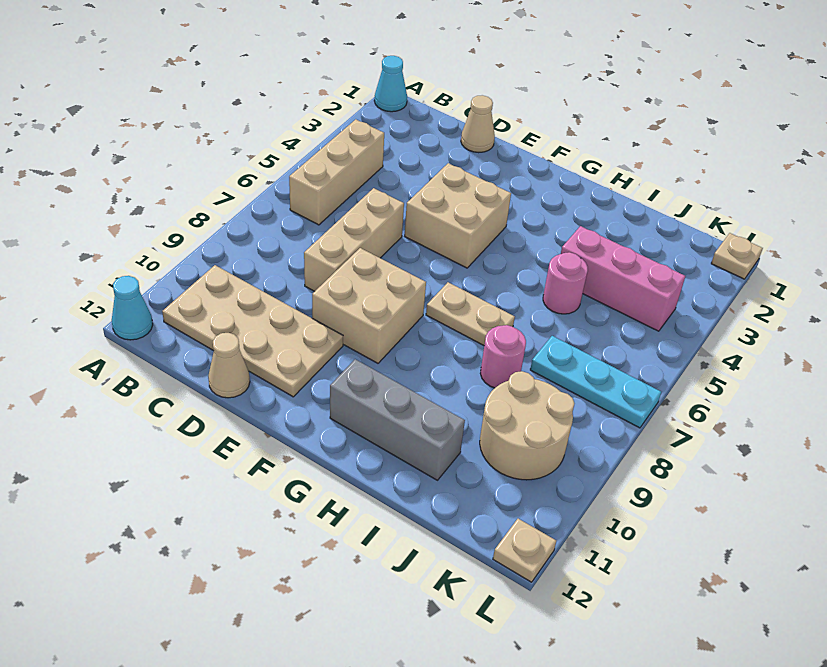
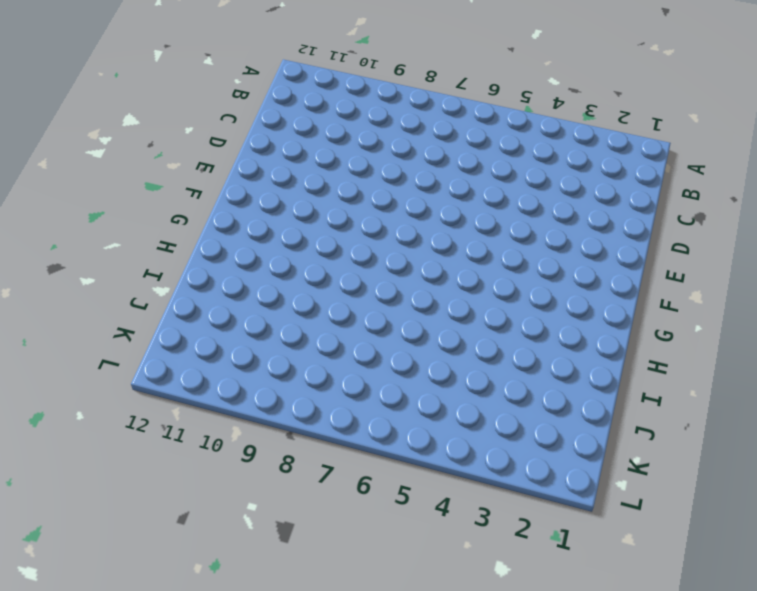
none -> cyan cone A1 level 1
none -> cyan cone A12 level 1
none -> tan brick B4:B6 level 1

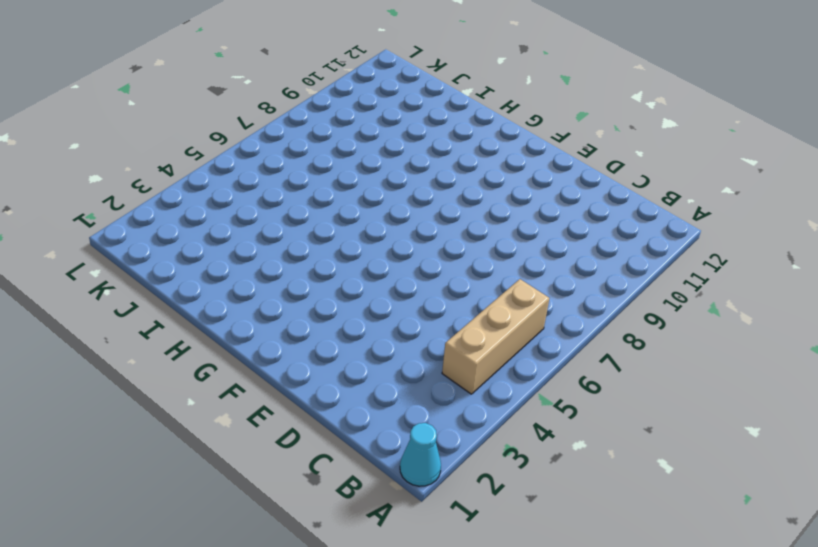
none -> cyan cone A12 level 1
none -> tan plate B10:E11 level 1
none -> tan cone D1 level 1

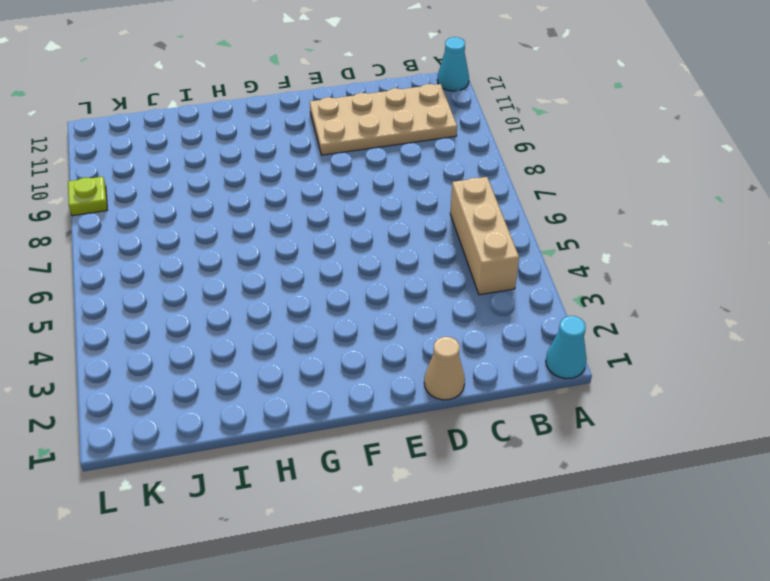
lime plate L9 level 1 -> none
none -> tan brick D6:D8 level 1
none -> tan cone D12 level 1
none -> tan brick E4:F5 level 1

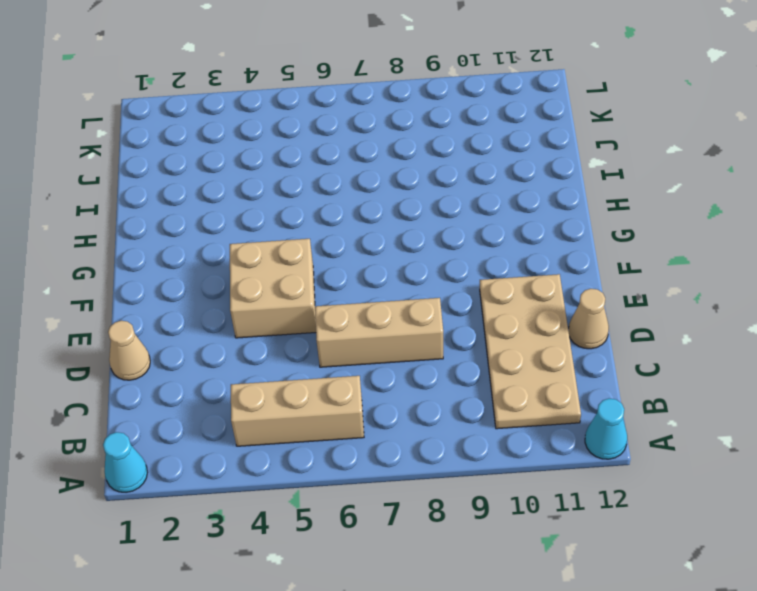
none -> tan brick E8:F9 level 1
none -> tan plate G7:H7 level 1
none -> grey brick G11:I11 level 1

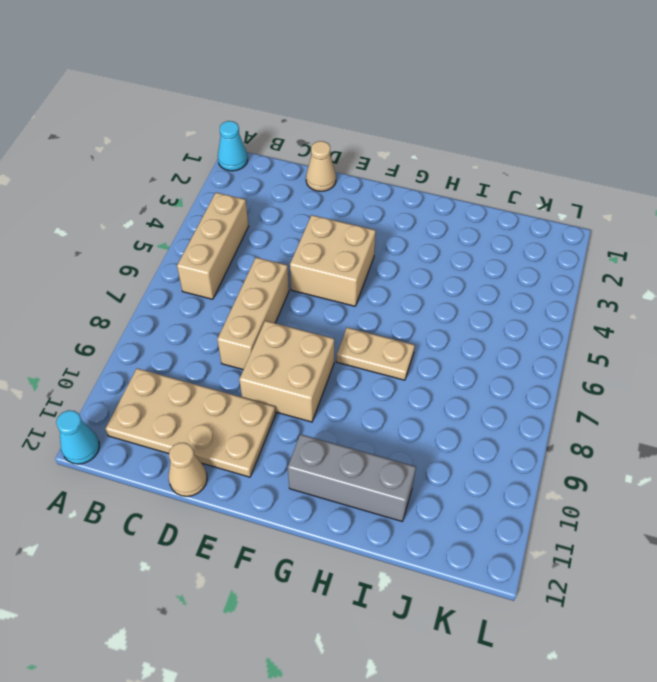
none -> pink brick I4:K4 level 1
none -> pink round brick I5 level 1
none -> pink round brick I8 level 1

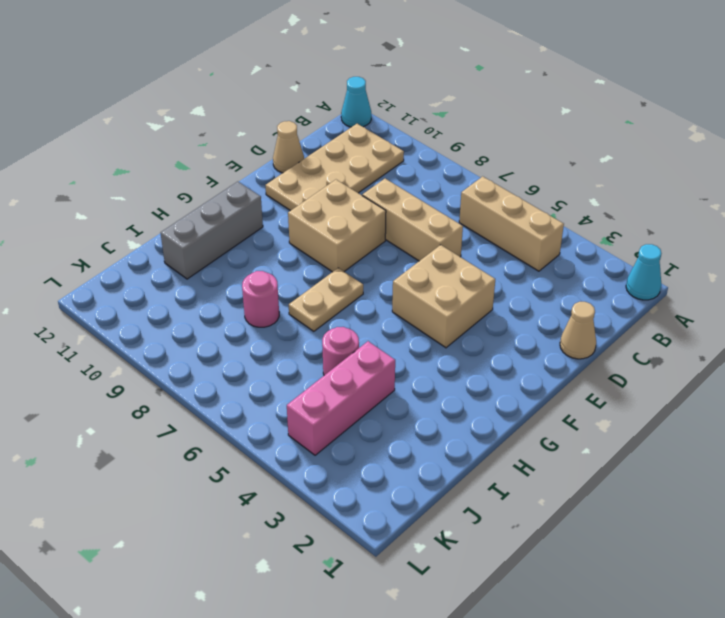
none -> cyan plate J7:L7 level 1
none -> tan round brick J9:K10 level 1
none -> tan plate L1 level 1

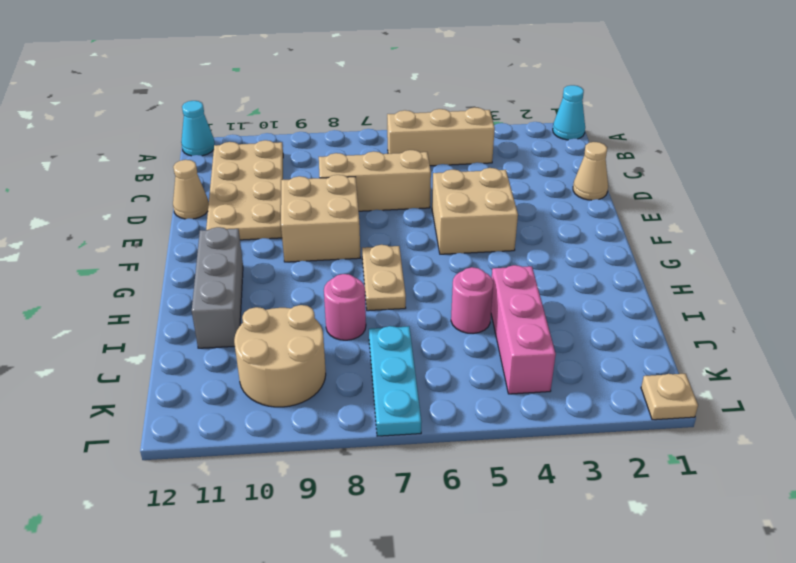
none -> tan plate L12 level 1

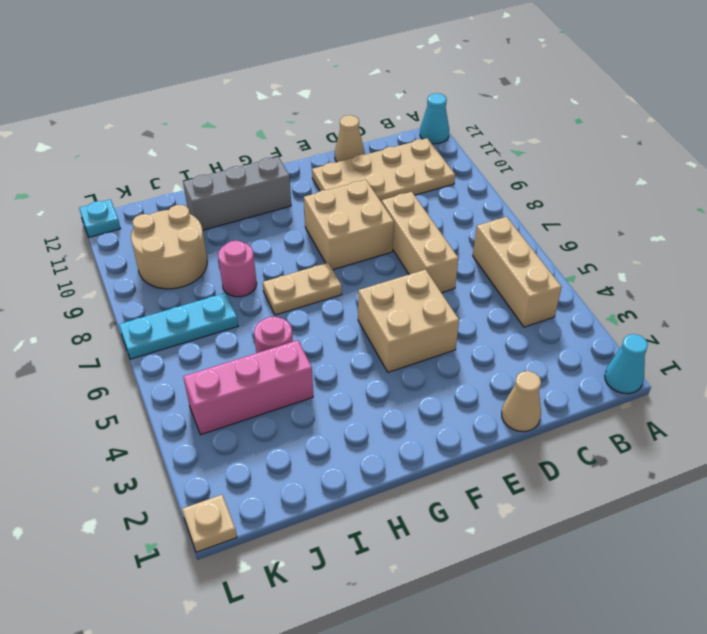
cyan plate L12 level 1 -> tan plate L12 level 1

